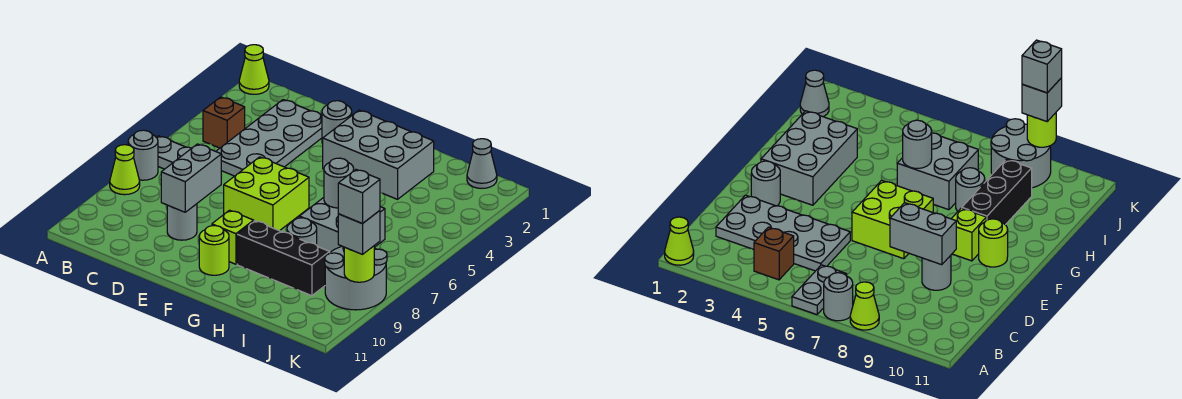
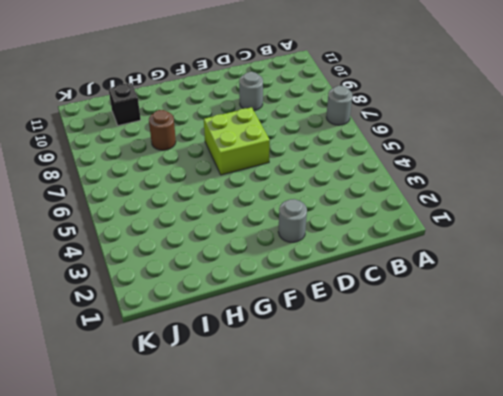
brown round brick H8 level 1 -> grey round brick H8 level 1
black brick I10 level 1 -> none
none -> lime cone A1 level 1
none -> grey plate A6:B6 level 1
none -> lime cone A8 level 1

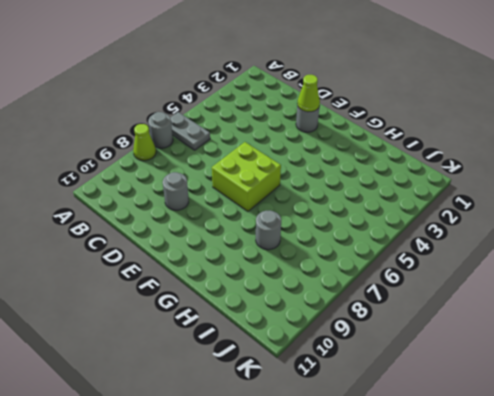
lime cone E2 level 2 -> lime cone A1 level 1
none -> brown brick B4 level 1
none -> grey plate C2:D5 level 1
none -> grey brick F2:H3 level 1

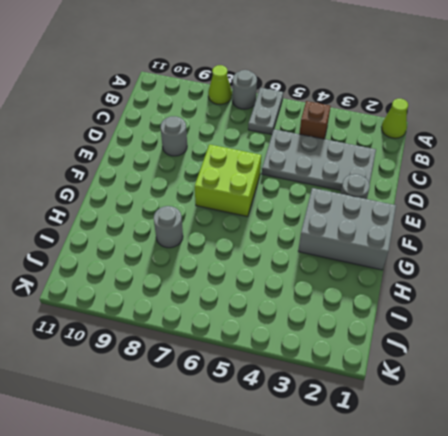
grey brick F1:G3 level 1 -> grey brick F2:H3 level 1
none -> lime brick F9 level 1
none -> lime round brick F10 level 1
none -> black brick G9:I9 level 1

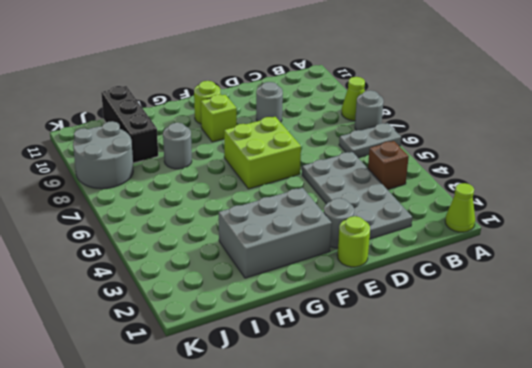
lime round brick E1 level 1 -> lime round brick K9 level 2
black brick I9:I11 level 1 -> black brick G9:I9 level 1
none -> grey brick H6:I7 level 1
none -> grey cone J1 level 1
none -> grey brick D8:D9 level 2

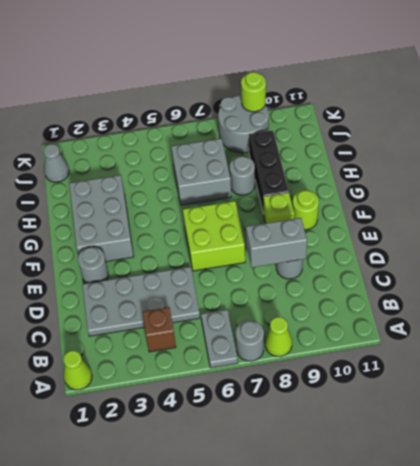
none -> grey round brick H6 level 2
none -> grey brick K9 level 3
none -> grey brick K9 level 4

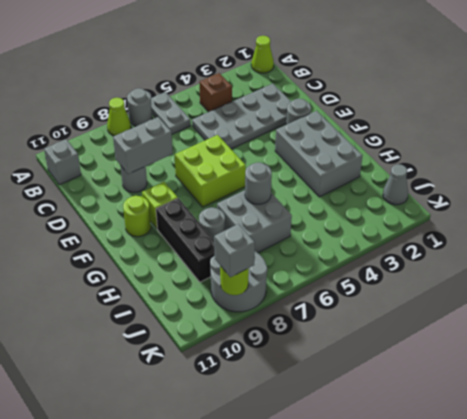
grey brick B11 level 1 -> grey brick K9 level 4

